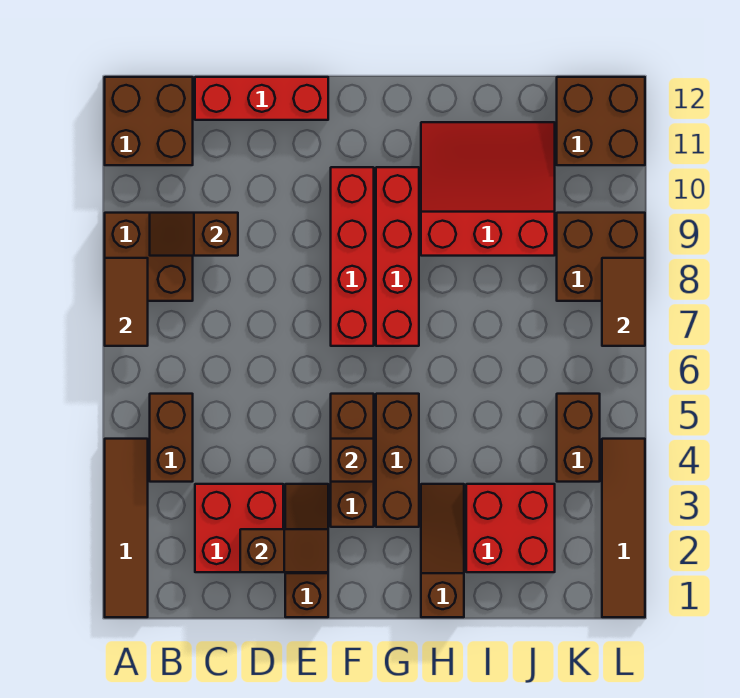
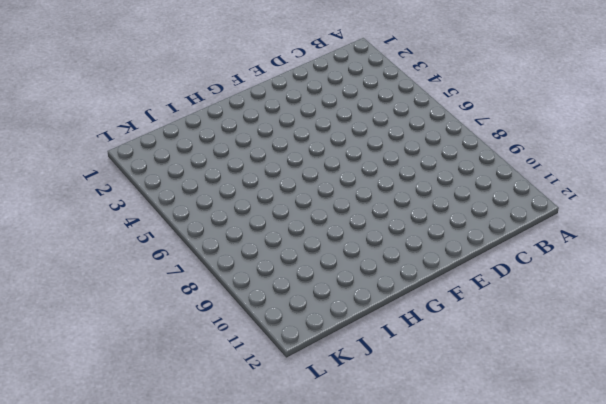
none -> brown tile A1:A4 level 1
none -> brown brick A8:B9 level 1
none -> brown brick A11:B12 level 1

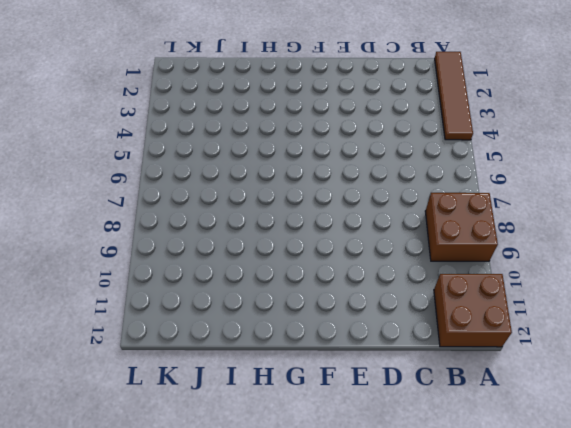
none -> brown brick B4:B5 level 1
none -> red brick C2:D3 level 1
none -> red brick C12:E12 level 1

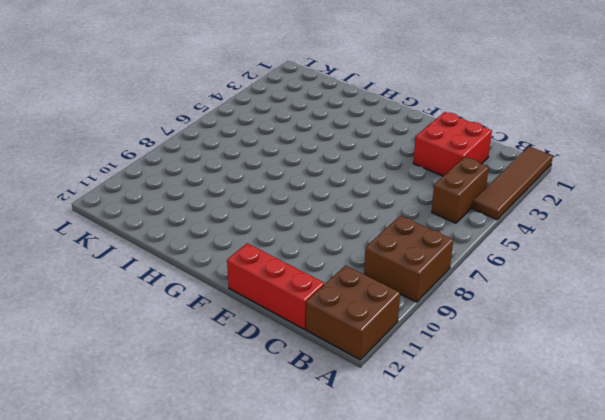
none -> brown slope E1:E3 level 1 top 1
none -> brown brick F3:F5 level 1
none -> red brick F7:F10 level 1

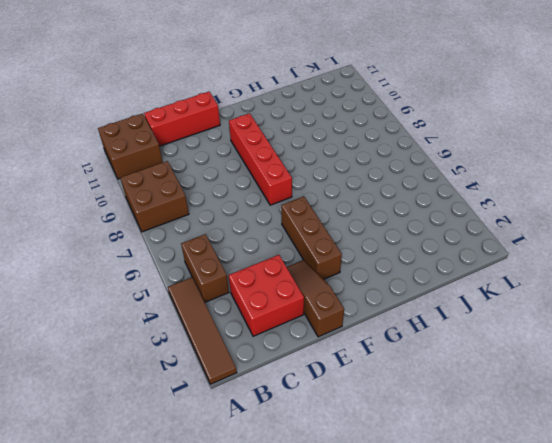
none -> brown brick G3:G5 level 1
none -> red brick G7:G10 level 1
none -> brown slope H1:H3 level 1 top 1

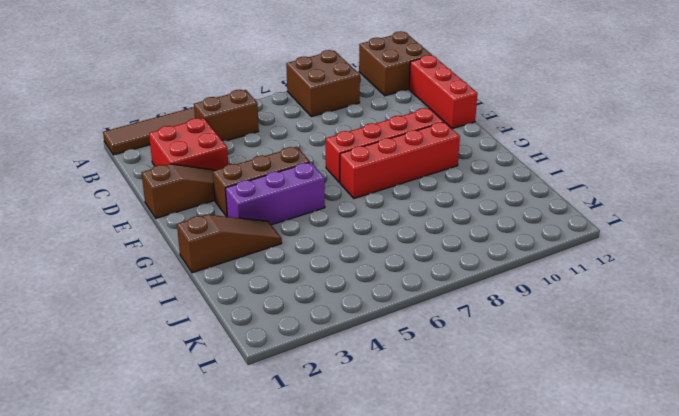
purple brick G3:G5 level 1 -> brown brick G3:G5 level 1
none -> red slope H9:J11 level 1 top 9
none -> red brick I2:J3 level 1
none -> brown brick K4:K5 level 1

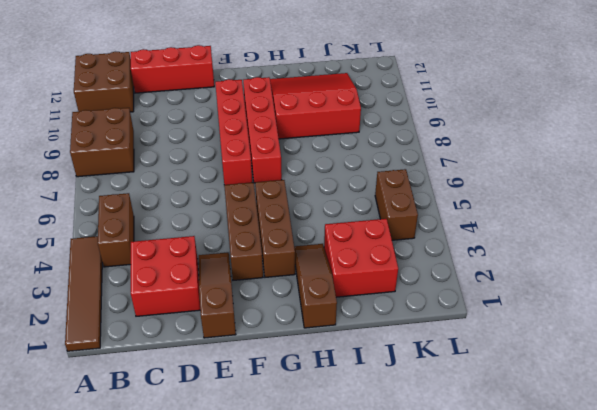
none -> brown brick K8:L9 level 1
none -> brown brick K11:L12 level 1
none -> brown tile L1:L4 level 1

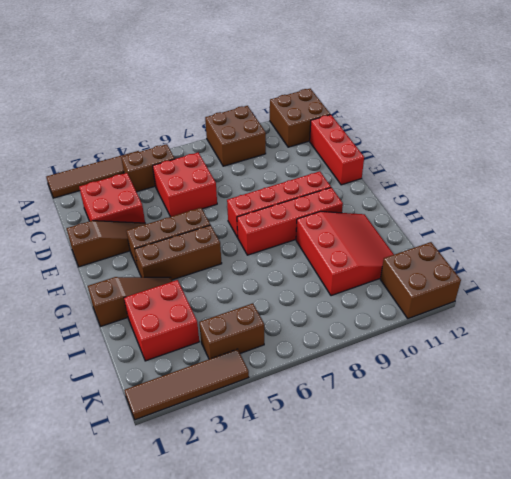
red brick C5:D6 level 1 -> none
none -> brown brick K8:L9 level 1
none -> brown tile A7:A8 level 2
none -> brown slope B9:C9 level 2 top C

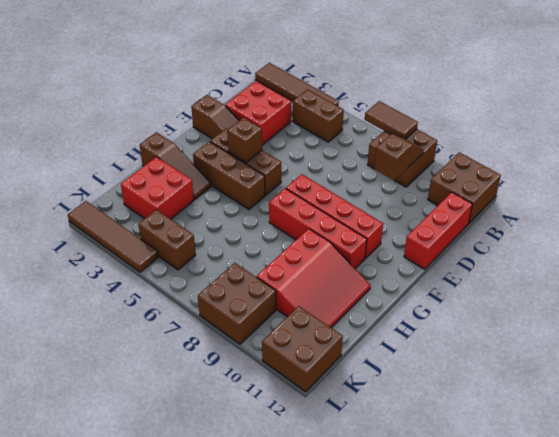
none -> brown slope D2:E2 level 2 top D
none -> brown tile L7:L8 level 2

